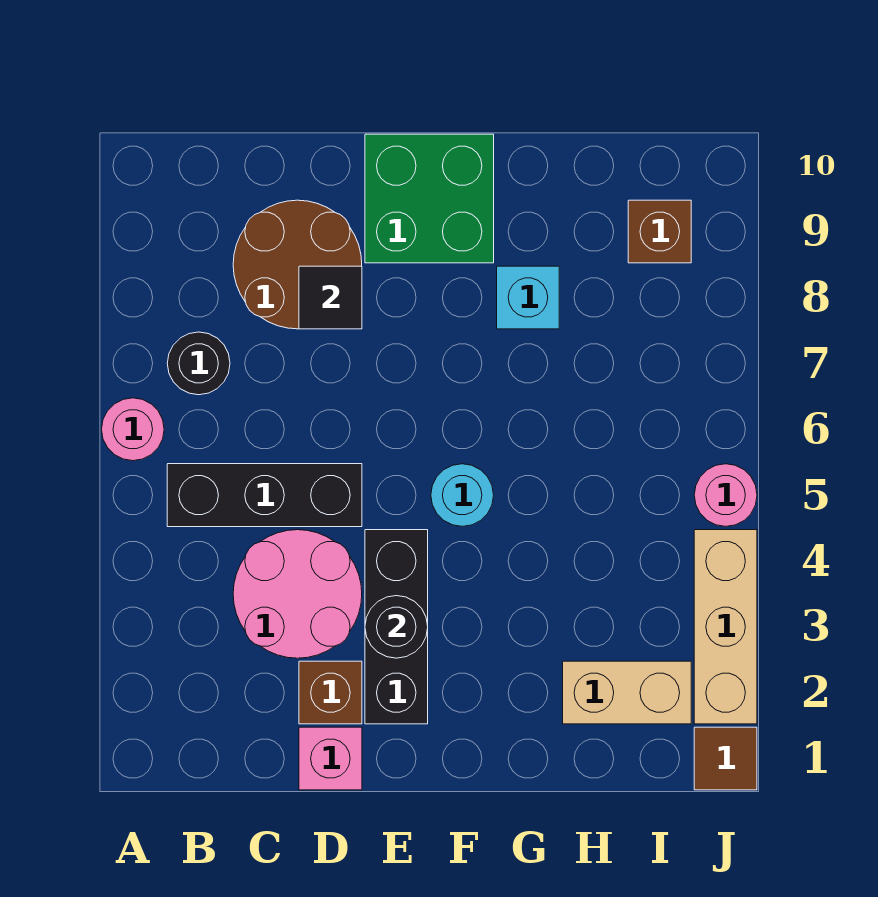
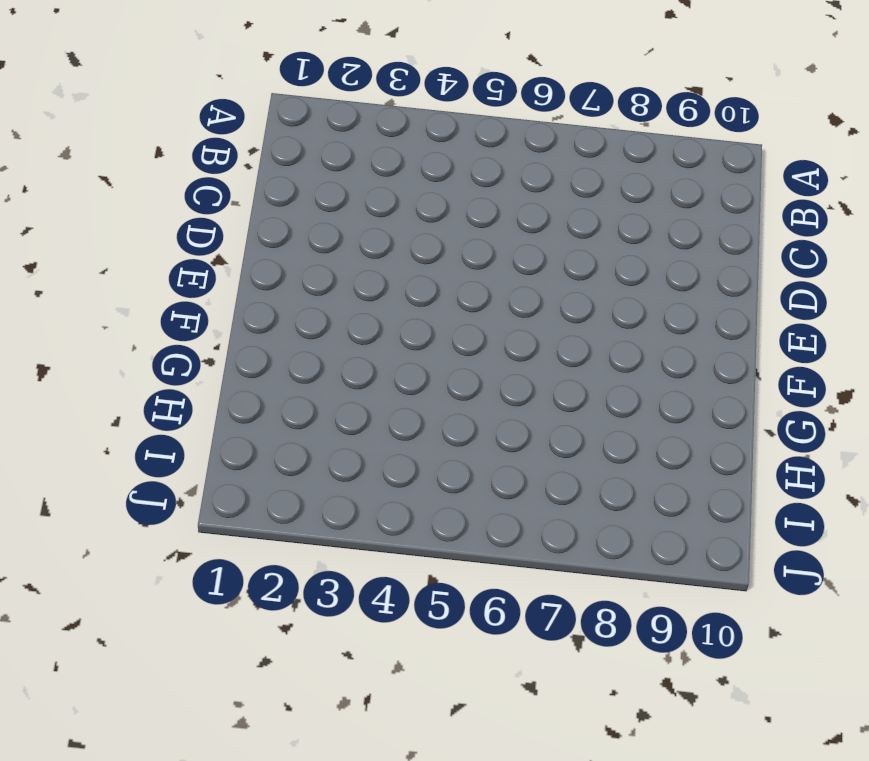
none -> pink round brick A6 level 1
none -> black brick B5:D5 level 1
none -> black round brick B7 level 1

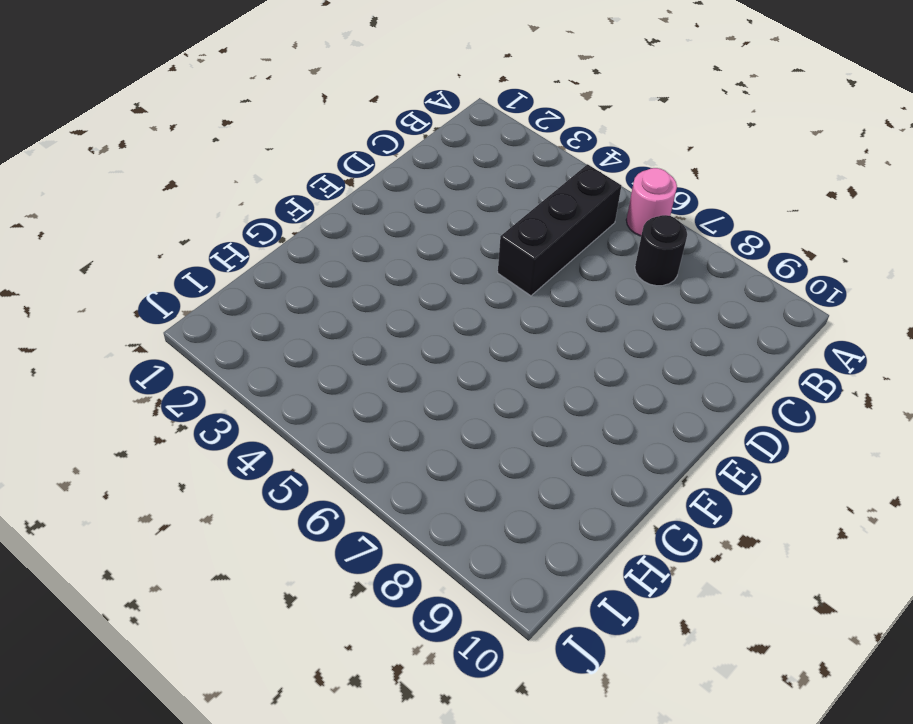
none -> pink round brick C3:D4 level 1
none -> brown round brick C8:D9 level 1
none -> pink brick D1 level 1

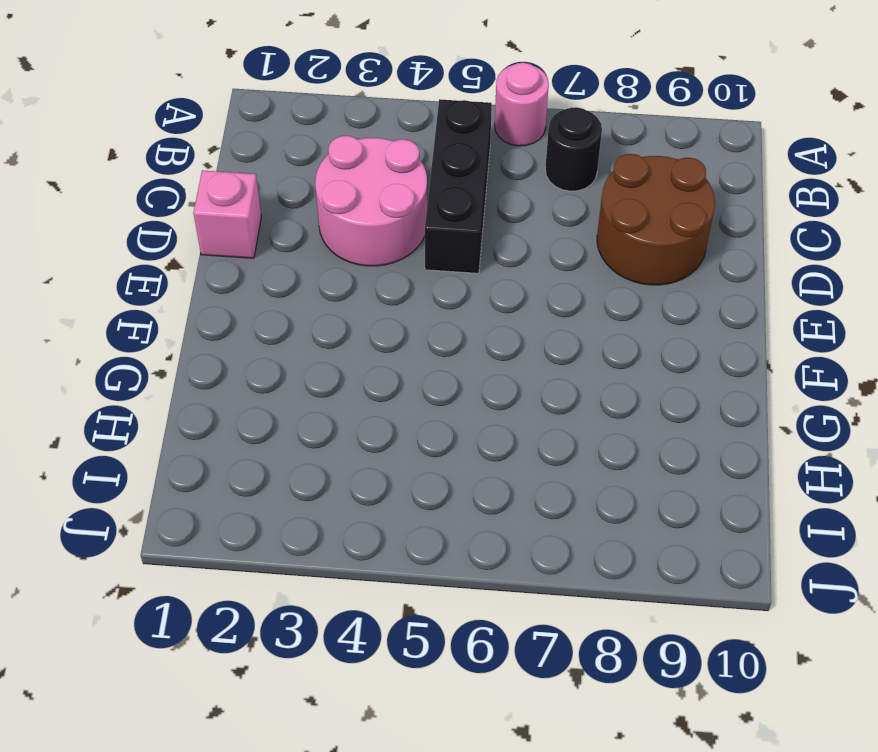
none -> brown brick D2 level 1
none -> black brick E2:E4 level 1
none -> green brick E9:F10 level 1

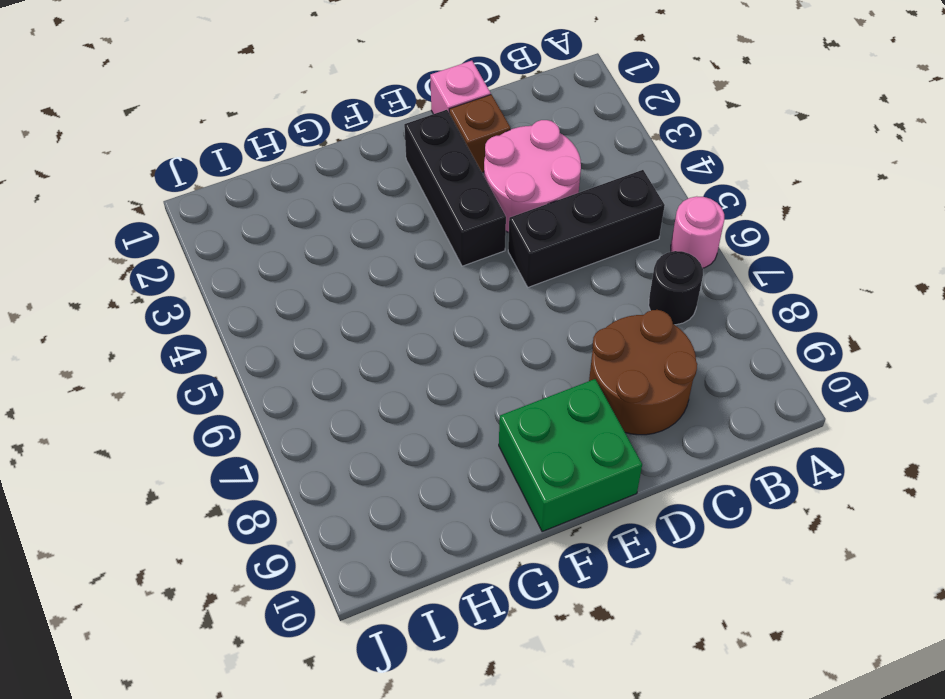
none -> cyan round brick F5 level 1
none -> cyan brick G8 level 1
none -> tan brick H2:I2 level 1

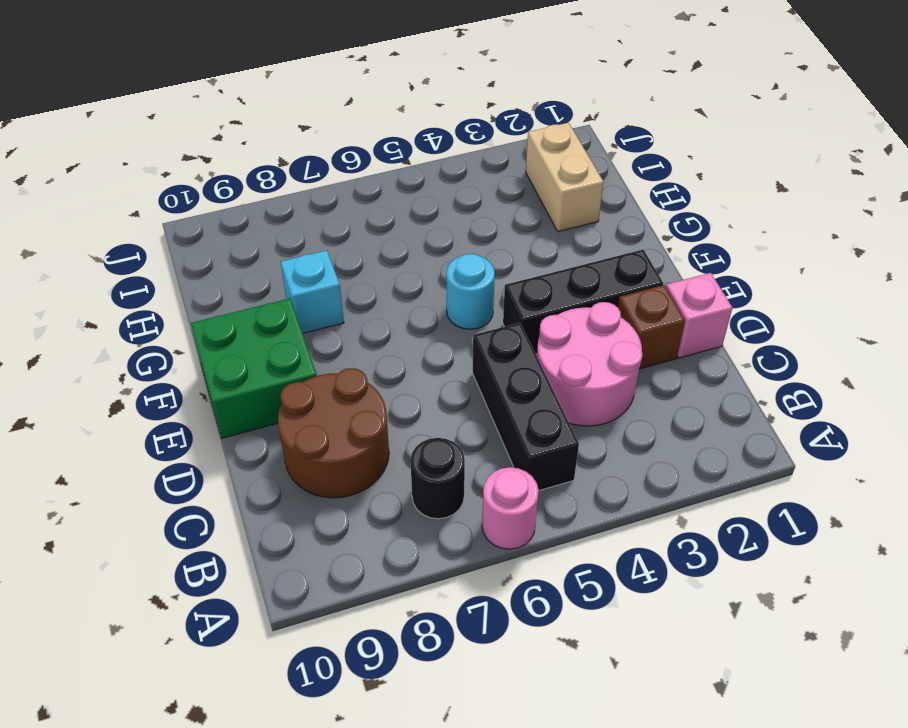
none -> brown brick I9 level 1
none -> brown tile J1 level 1
none -> tan brick J2:J4 level 1

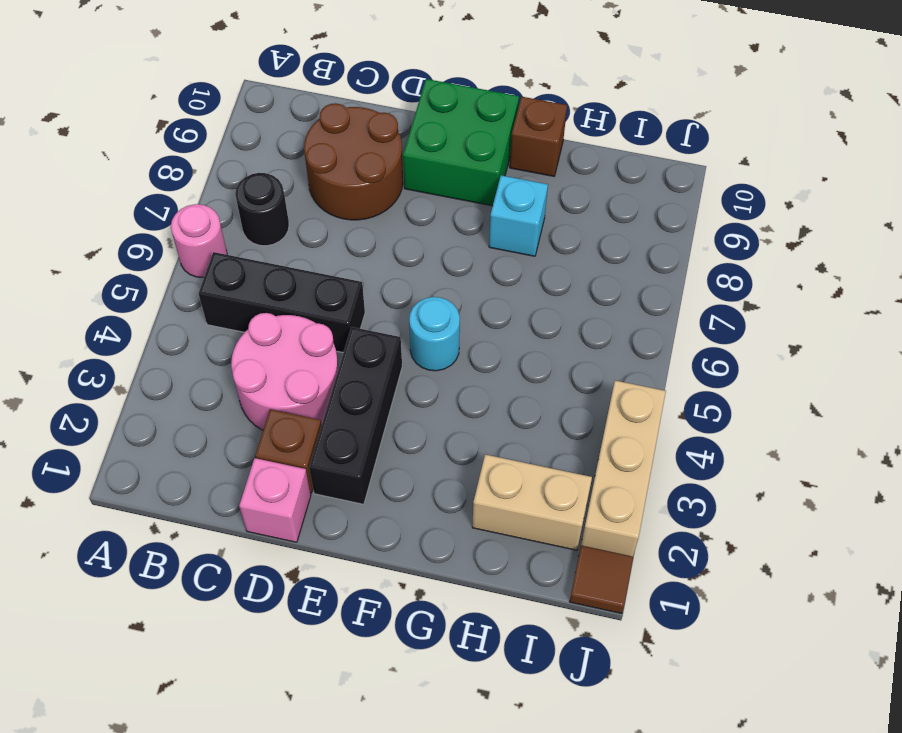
brown brick G10 level 1 -> brown brick I9 level 1
none -> pink round brick J5 level 1
none -> black tile D8 level 2
none -> black round brick E3 level 2

